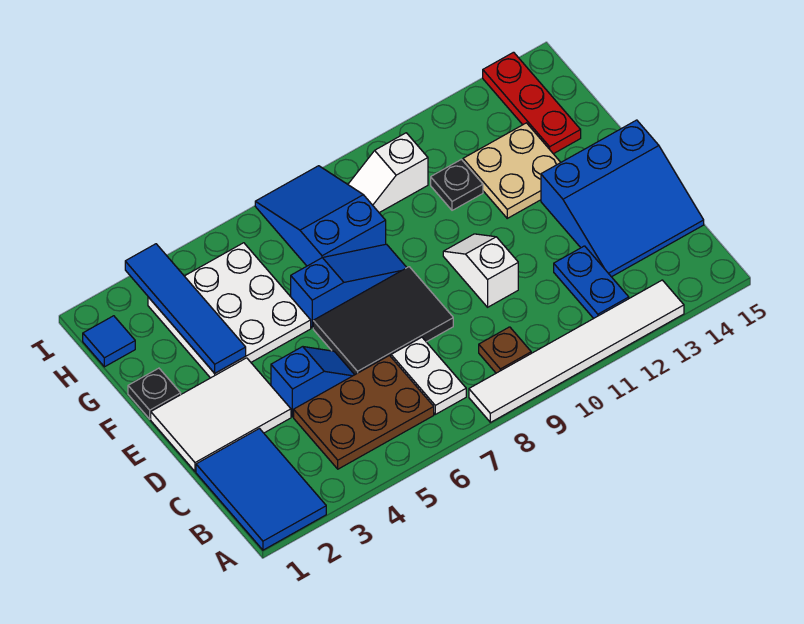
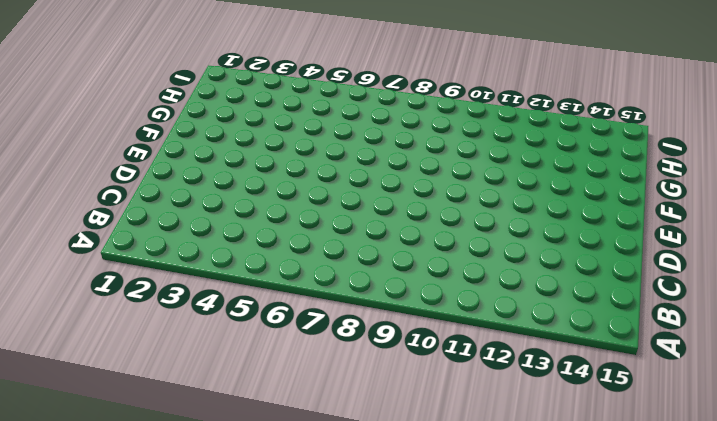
none -> blue tile A1:C2 level 1
none -> white tile A8:A13 level 1
none -> brown plate B4:C6 level 1

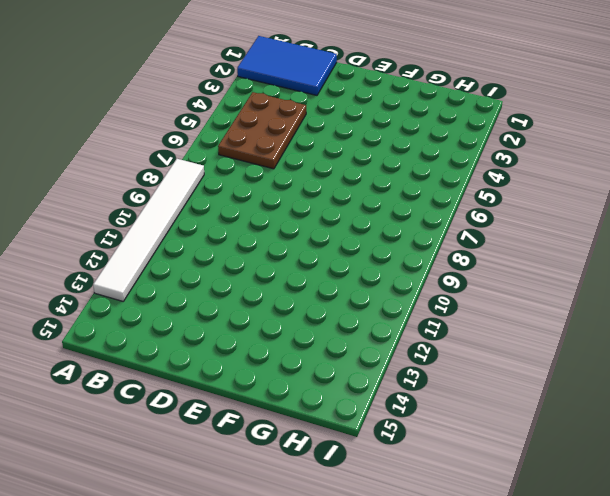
none -> white plate B7:C7 level 1
none -> brown plate B9 level 1
none -> blue plate B12:C12 level 1

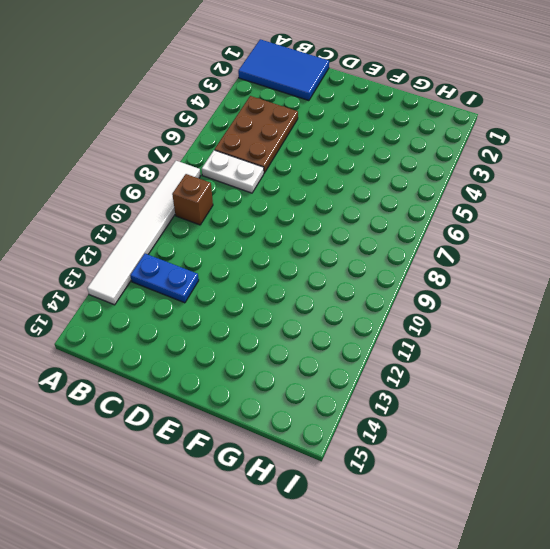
brown brick B9 level 1 -> brown plate B9 level 1
none -> blue slope C13:E15 level 1 top E
none -> white tile D1:E3 level 1
none -> blue slope D4:D5 level 1 top 4

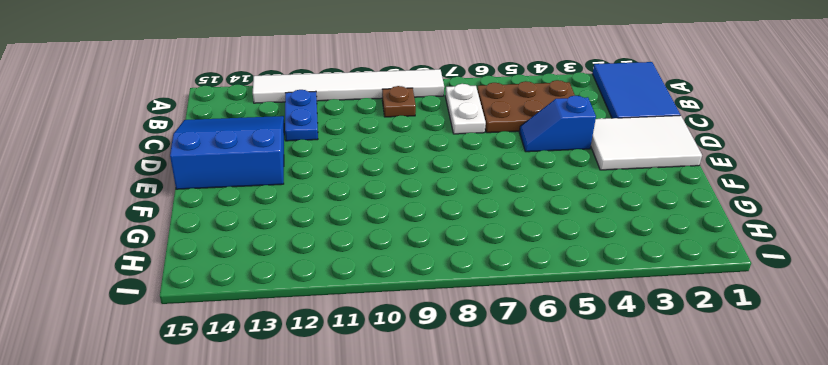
none -> black tile D6:E8 level 1
none -> white slope D10:E10 level 1 top D
none -> black plate F1 level 1

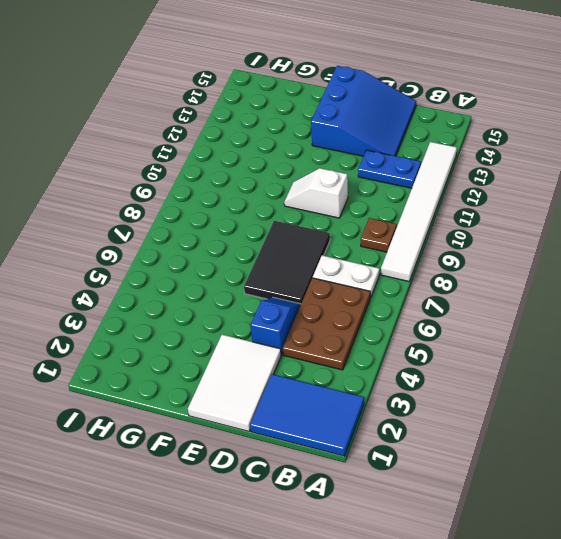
none -> black plate F1 level 1
none -> white plate F3:H5 level 1
none -> blue slope F6:F8 level 1 top 6

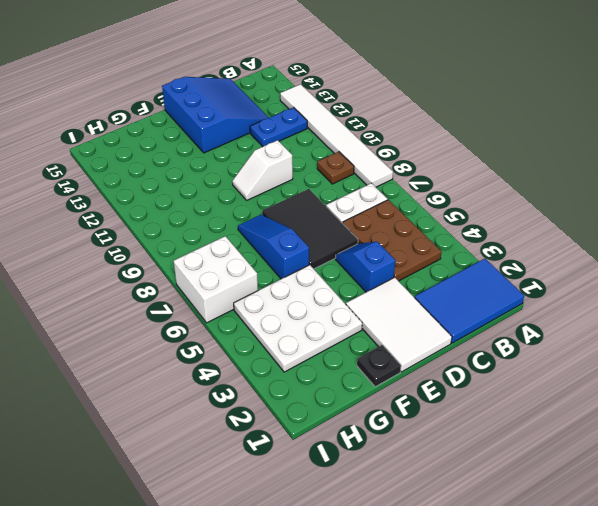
white brick H6:I7 level 1 -> blue slope G7:I8 level 1 top G
none -> tan plate F12:G13 level 1
none -> black plate G11 level 1
none -> red plate G14:I14 level 1

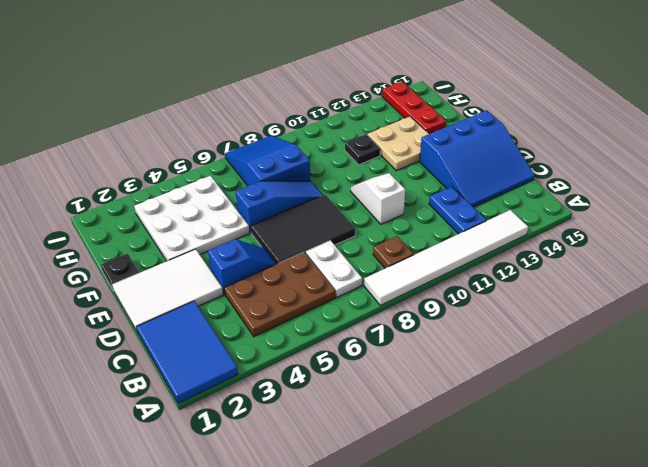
none -> blue tile H1 level 1
none -> white slope H9:H10 level 1 top 10
none -> blue tile F3:I3 level 2

